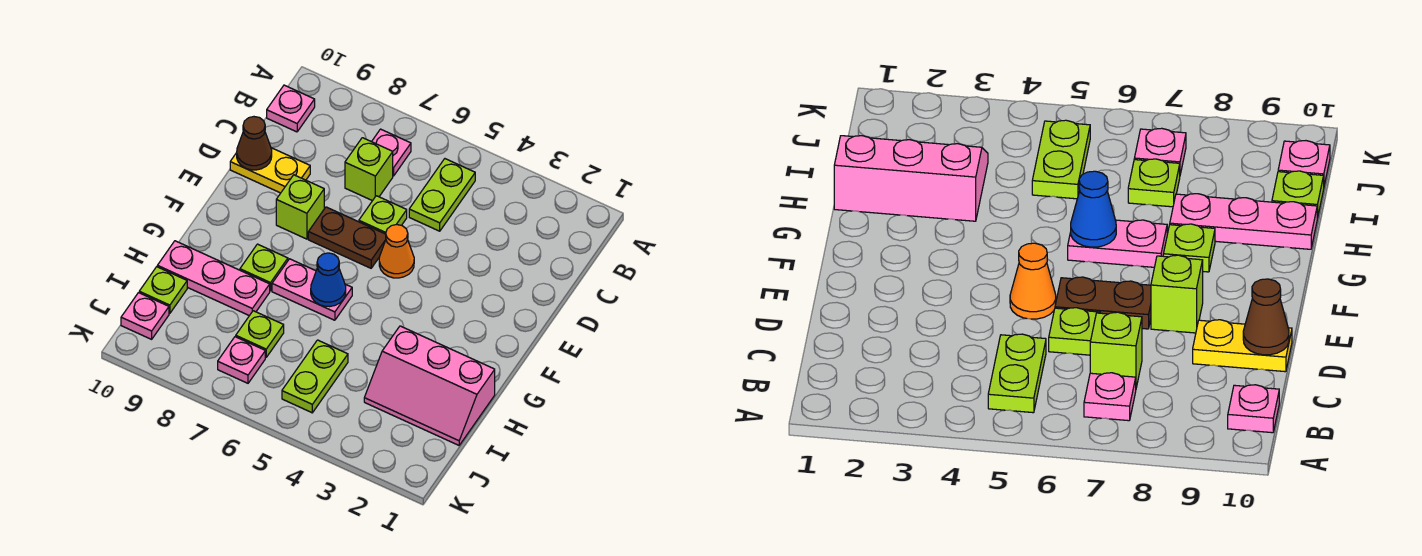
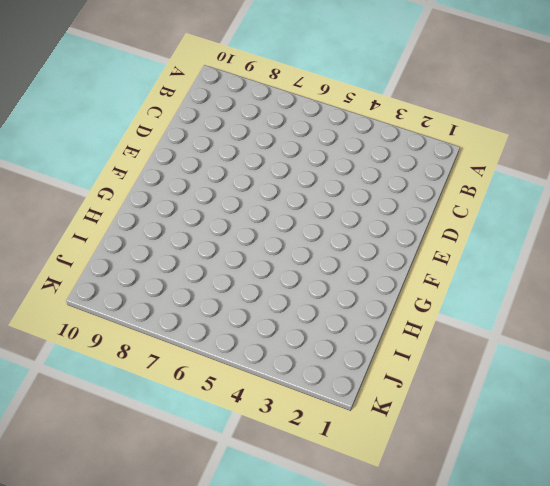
none -> lime plate B5:C5 level 1
none -> pink plate B7 level 1
none -> pink plate B10 level 1

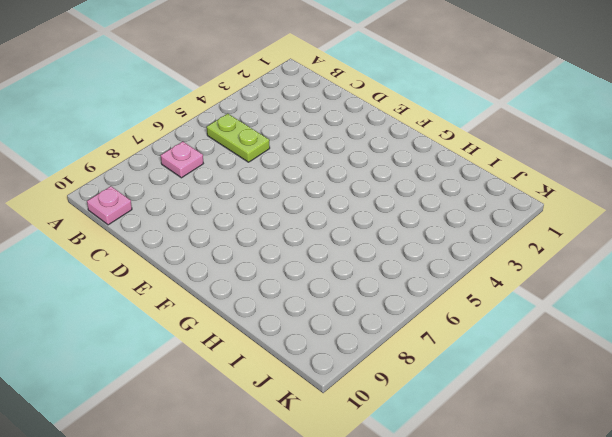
none -> lime brick C7 level 1
none -> lime plate D6 level 1
none -> yellow plate D9:D10 level 1

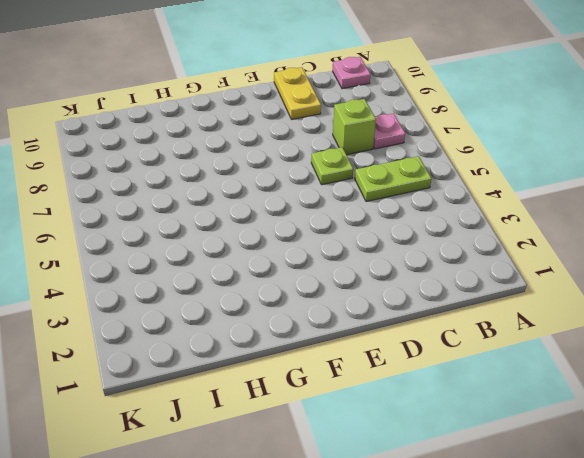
none -> orange cone E5 level 1
none -> brown plate E6:E7 level 1
none -> lime brick E8 level 1

